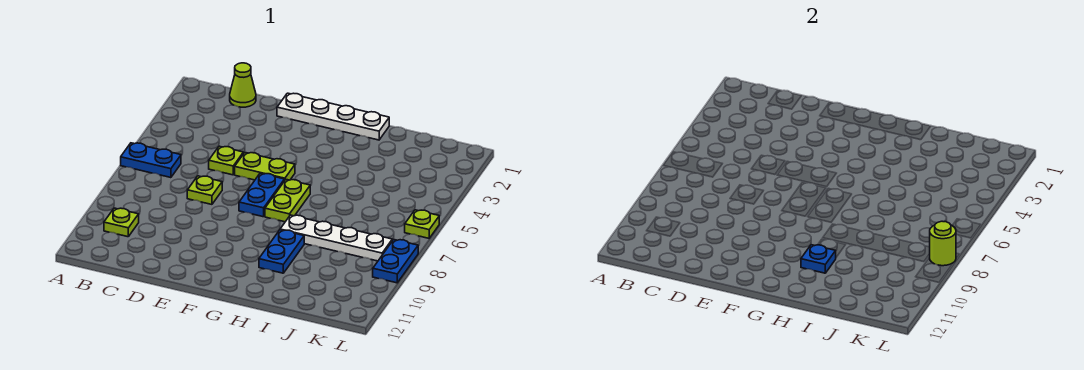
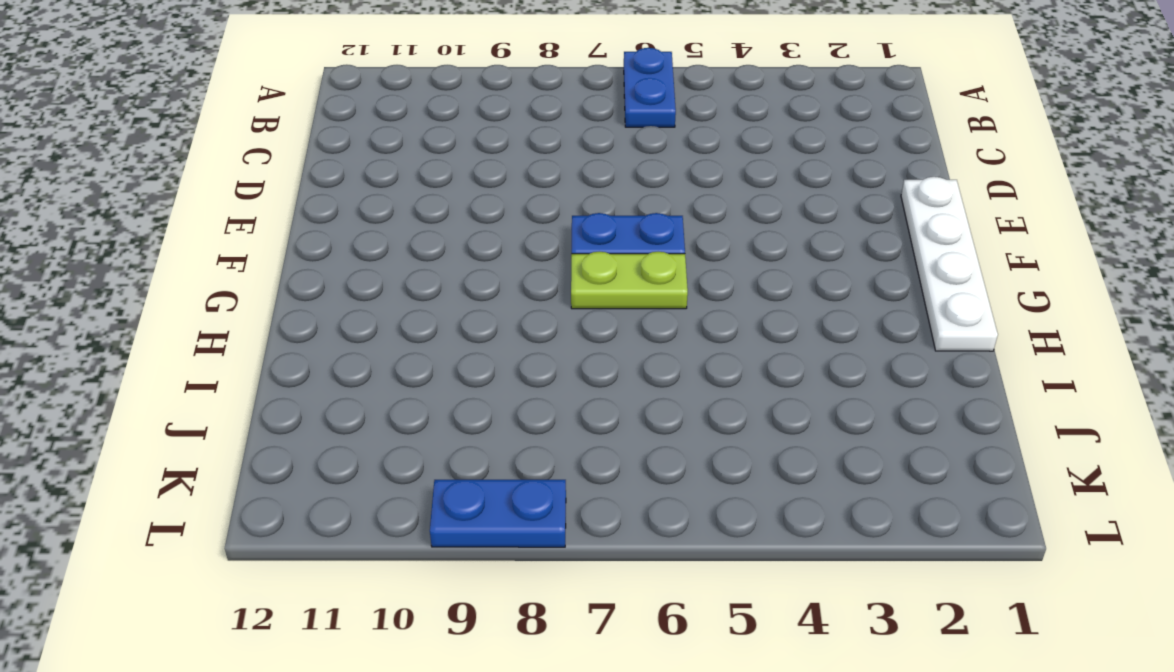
none -> lime plate B10 level 1
none -> lime cone C1 level 1
none -> lime plate D5 level 1

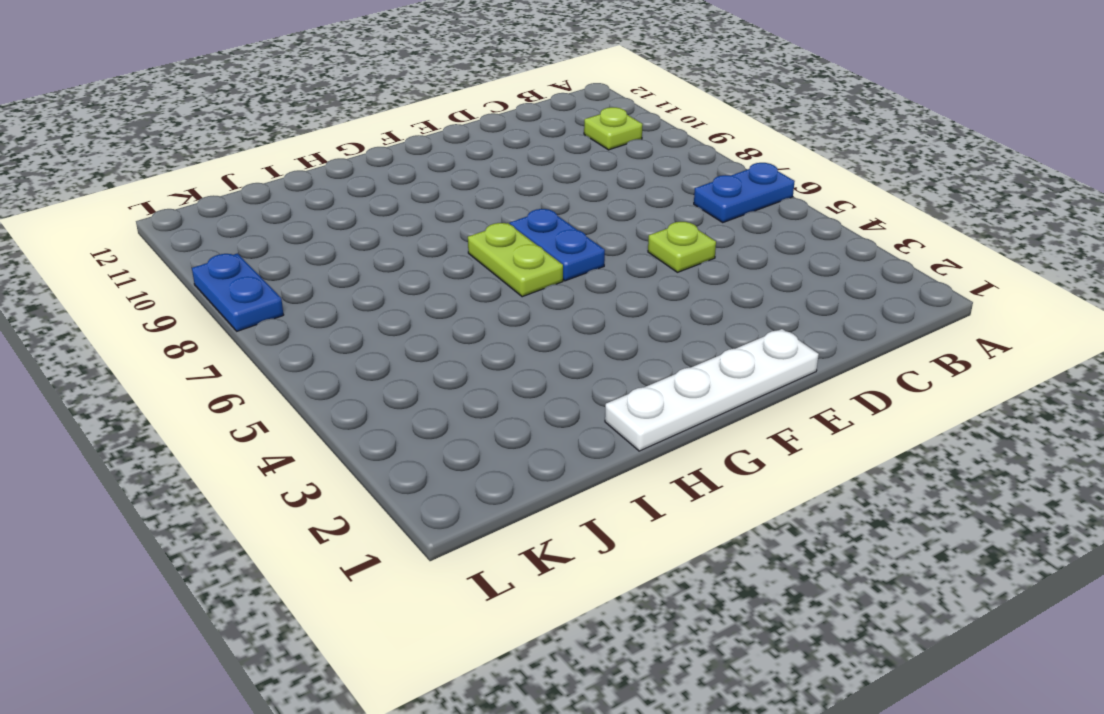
none -> lime cone C1 level 1
none -> lime plate D7 level 1
none -> lime plate E5:F5 level 1

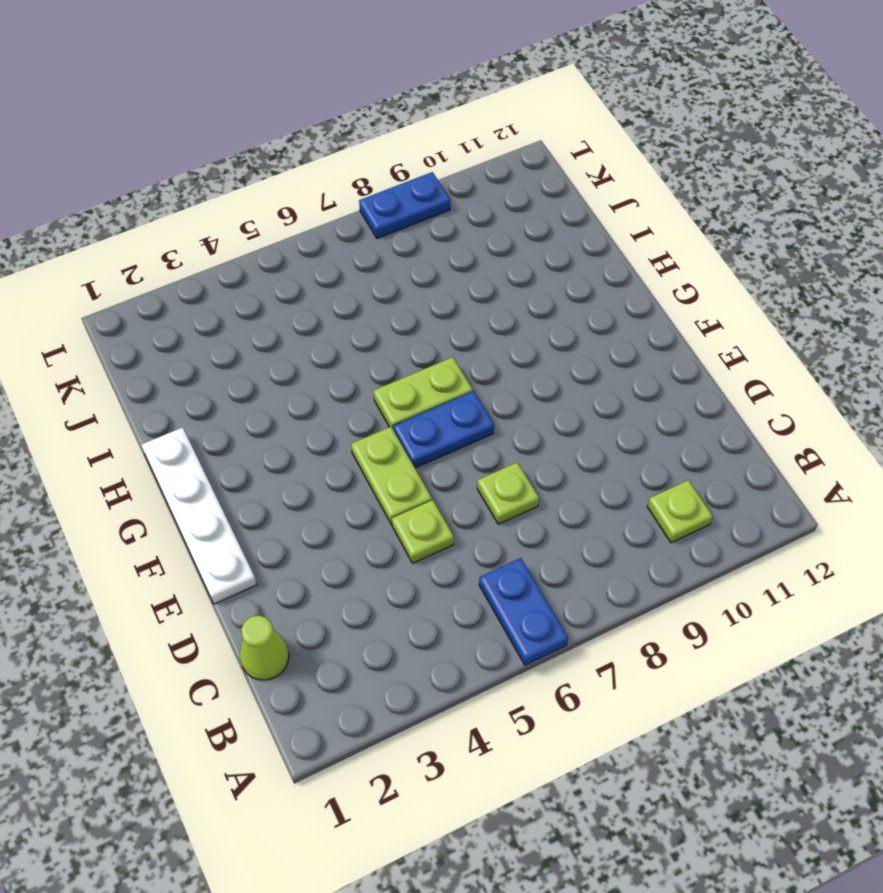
none -> white plate H8:K8 level 1
none -> blue plate H9:H10 level 1
none -> lime plate L6 level 1

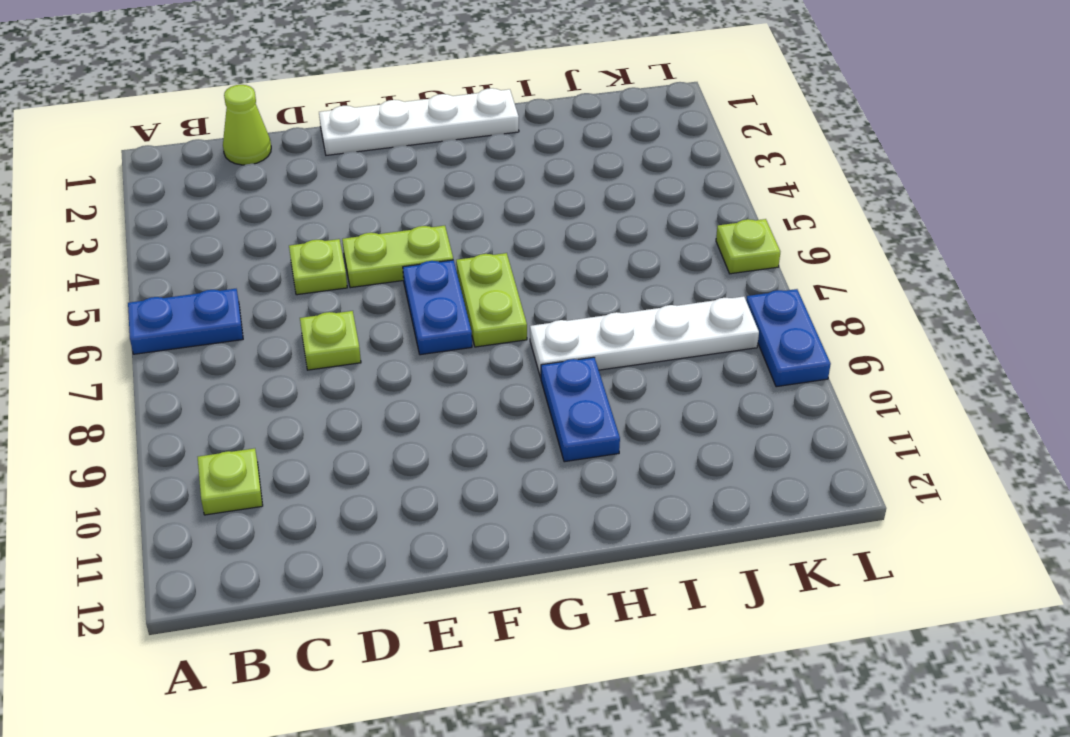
none -> blue plate H10 level 2
none -> lime round brick L8 level 2

